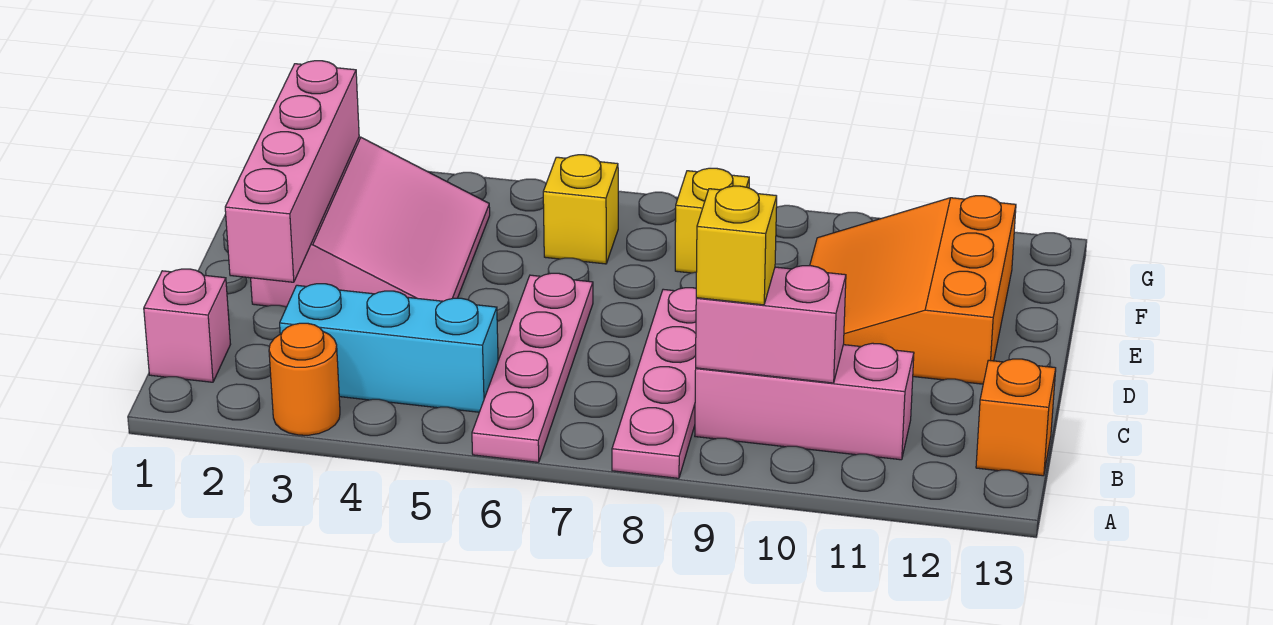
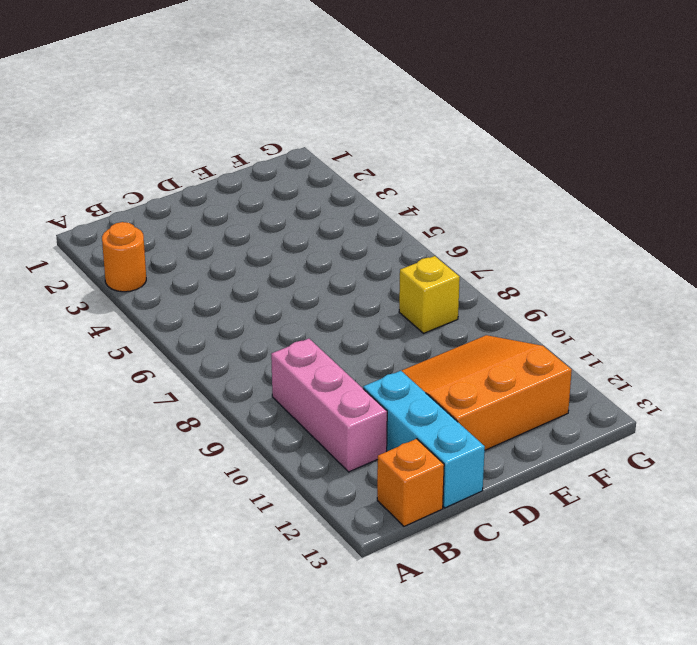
cyan brick C11:C13 level 1 -> cyan brick B3:B5 level 1
none -> pink plate A6:D6 level 1
none -> pink plate A8:D8 level 1
none -> pink brick B1 level 1

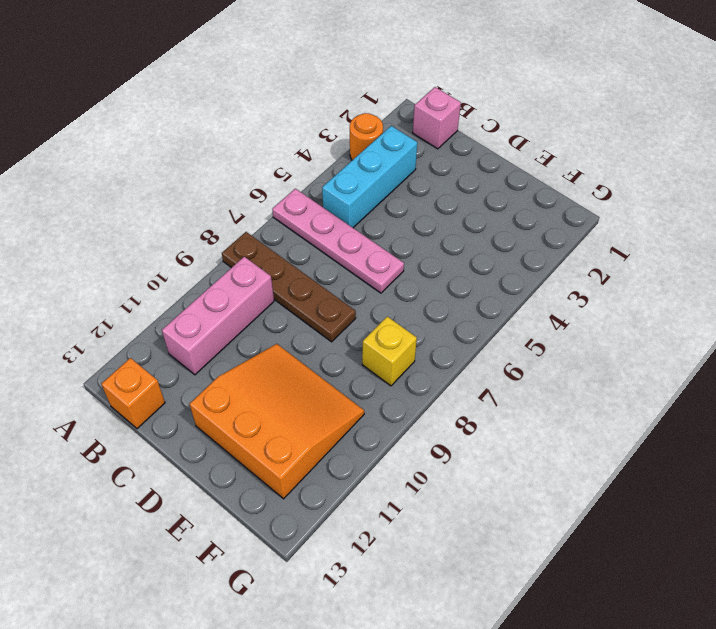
brown plate A8:D8 level 1 -> pink plate A8:D8 level 1
none -> pink slope D2:F4 level 1 top 2
none -> yellow brick F6 level 1
none -> pink brick B9:B10 level 2

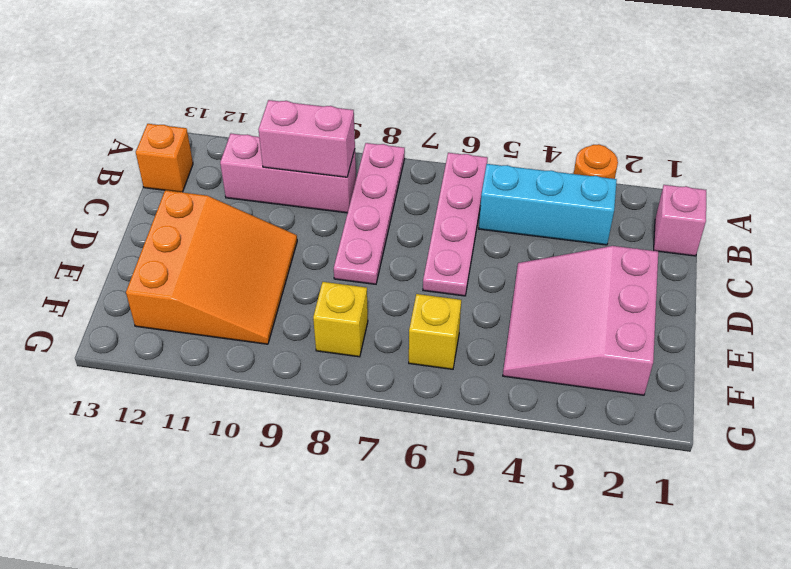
none -> pink brick C2:F2 level 2
none -> yellow brick B9 level 3

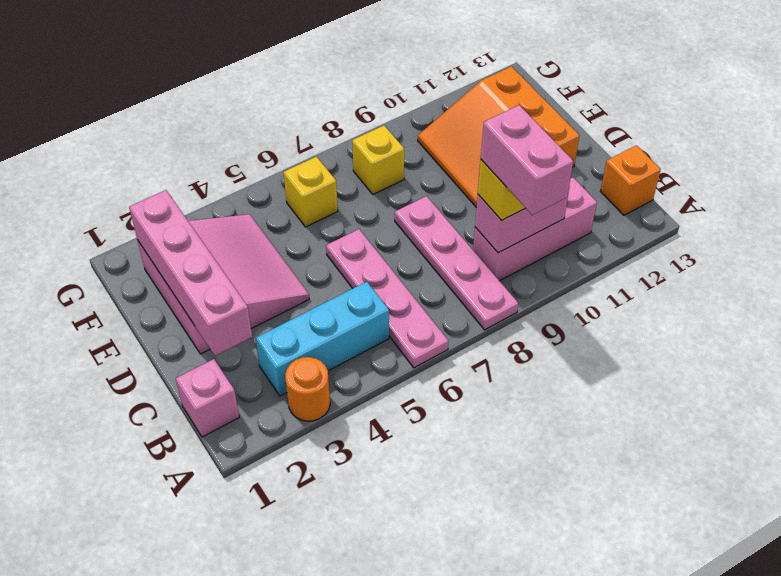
pink brick A9:B9 level 4 -> none

